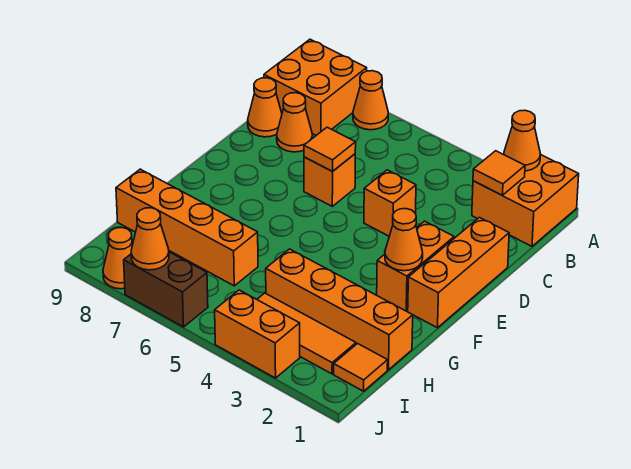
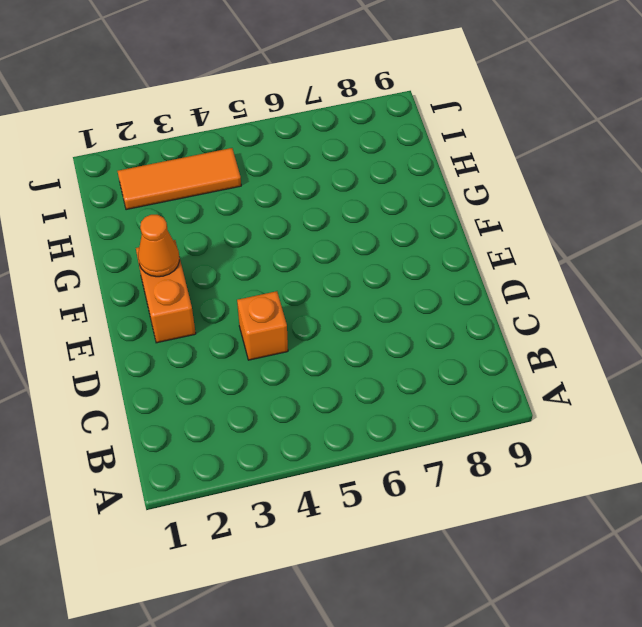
none -> orange brick A1:B2 level 1
none -> orange cone A7 level 1
none -> orange brick A8:B9 level 1

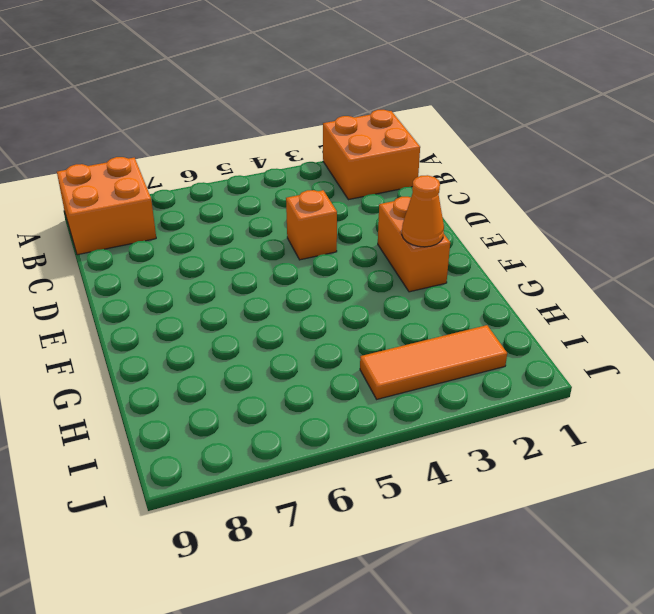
none -> orange cone A7 level 1
none -> orange cone C8 level 1
none -> orange cone C9 level 1

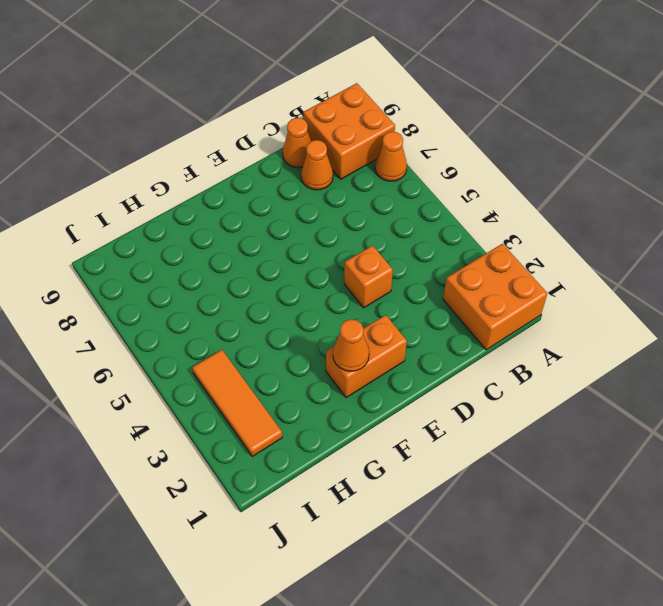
none -> orange brick D1:F1 level 1
none -> orange brick D6 level 1
none -> orange brick H1:H4 level 1

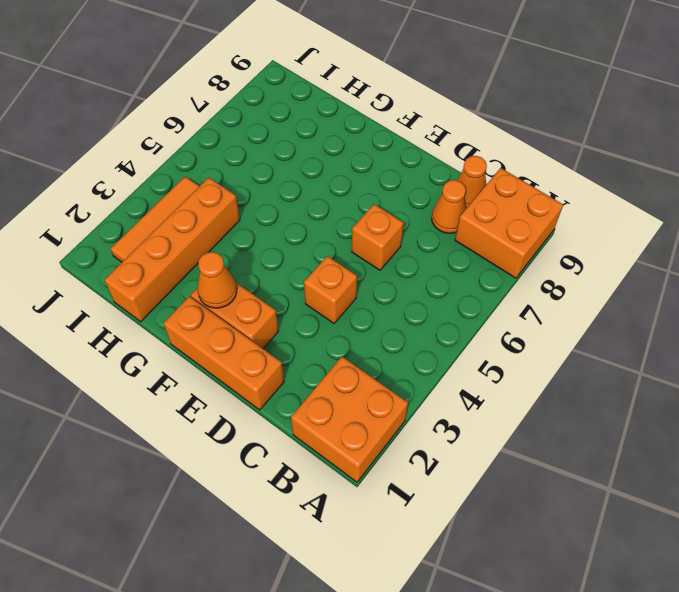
none -> orange cone A7 level 1
none -> orange brick H6:H9 level 1
none -> orange tile I1 level 1

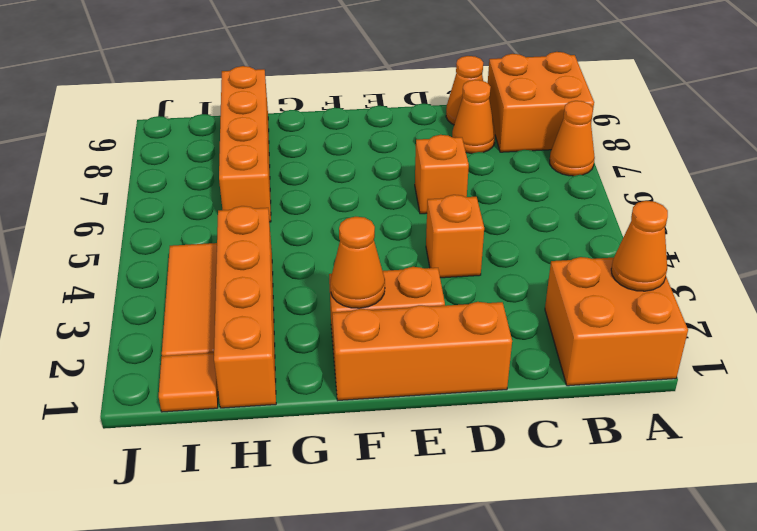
none -> orange brick J3:J4 level 1
none -> brown brick J6:J7 level 1
none -> orange cone J8 level 1

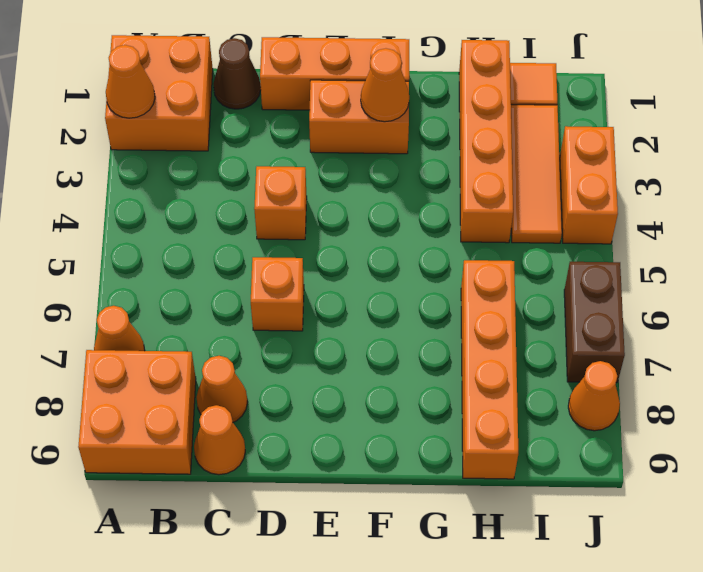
brown cone C1 level 1 -> none
none -> orange tile B2 level 2
none -> orange tile D6 level 2
none -> orange cone J7 level 2

